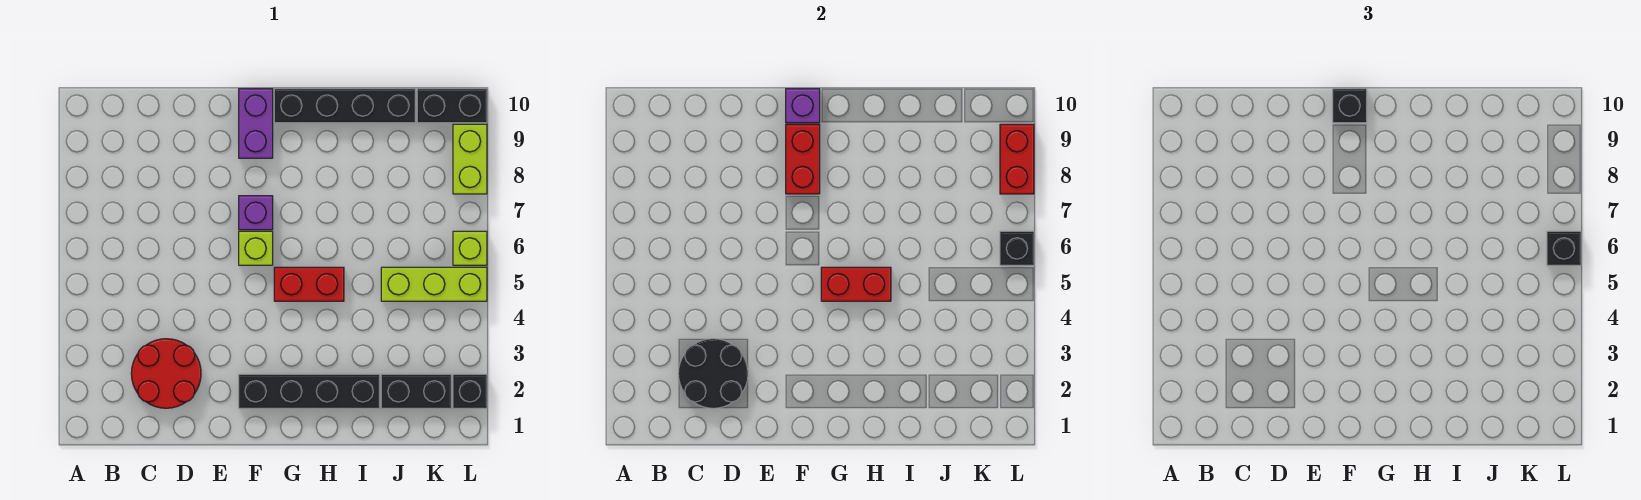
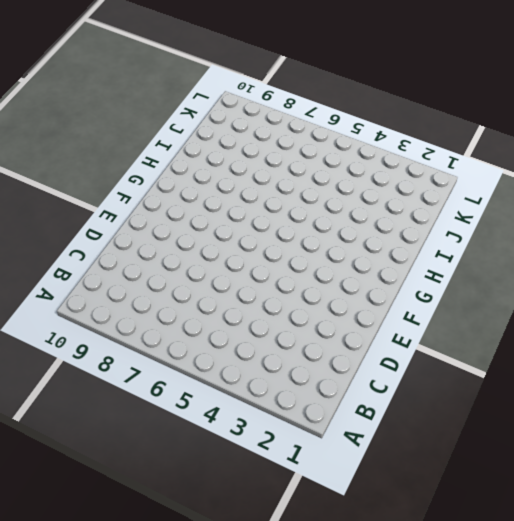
none -> red round brick C2:D3 level 1
none -> black brick F2:I2 level 1
none -> lime brick F6 level 1

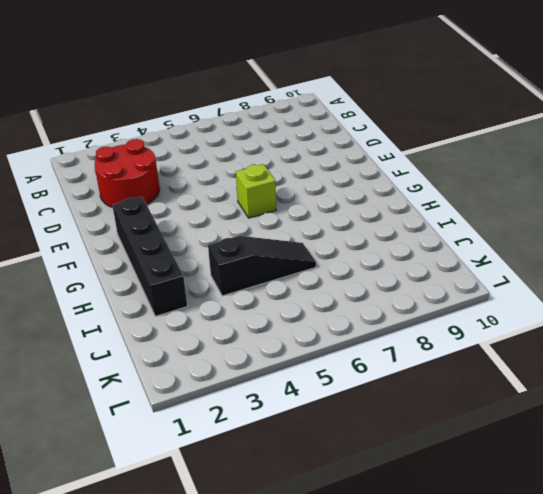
black slope I4:I6 level 1 top 4 -> none
none -> purple brick F7 level 1
none -> purple brick F9:F10 level 1
none -> red brick G5:H5 level 1

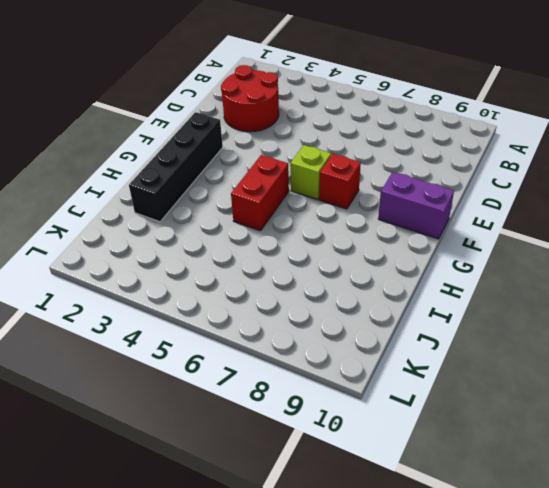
red brick F7 level 1 -> purple brick F7 level 1
none -> black brick G10:J10 level 1
none -> black brick J2:K2 level 1
none -> lime brick J5:L5 level 1

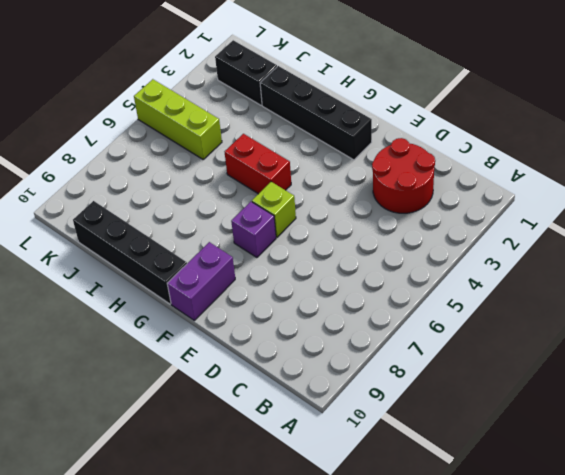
none -> black brick K10:L10 level 1
none -> black brick L2 level 1
none -> lime brick L6 level 1

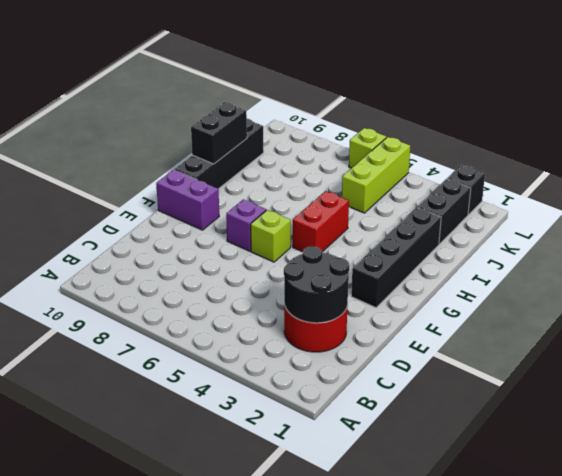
black brick H10:I10 level 2 -> black brick K10:L10 level 1
none -> lime brick L8:L9 level 1
none -> red brick F8:F9 level 2
none -> purple brick F10 level 2

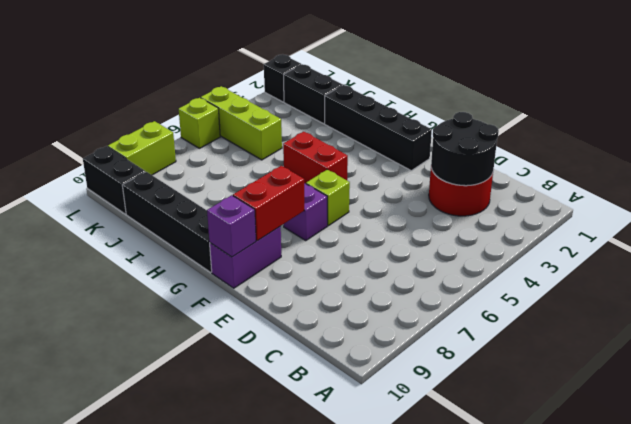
none -> red brick G5:H5 level 2
none -> black brick L6 level 2
none -> red brick L8:L9 level 2

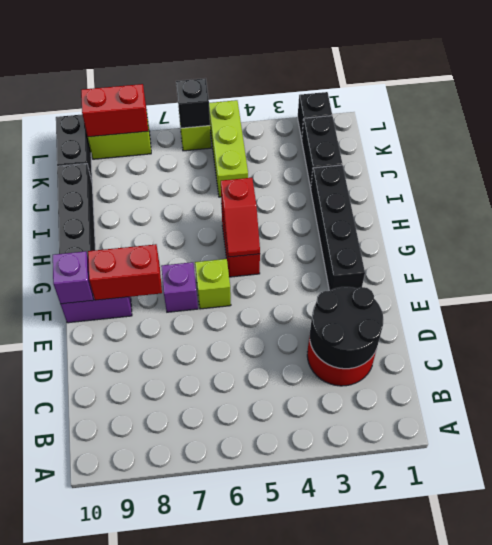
red slope G5:H5 level 2 top H -> red brick G5:H5 level 2
none -> black brick F10 level 3
none -> black brick L6 level 3

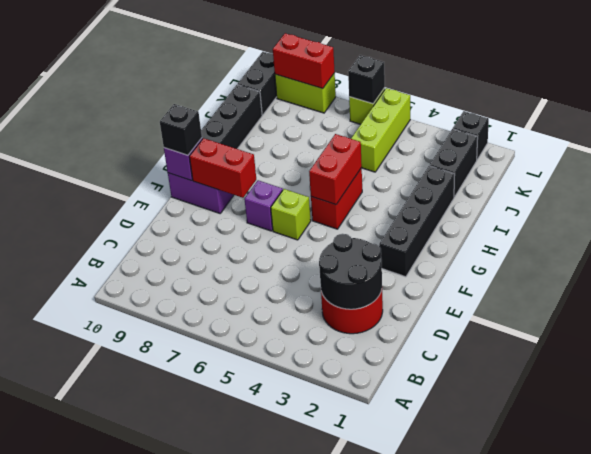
none -> black brick L6 level 3

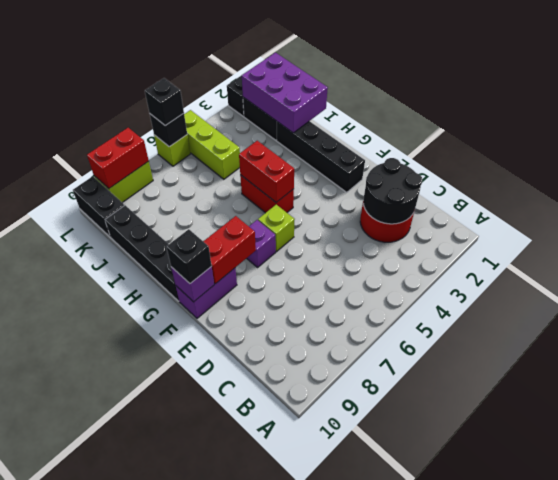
purple brick I1:K2 level 2 -> none

